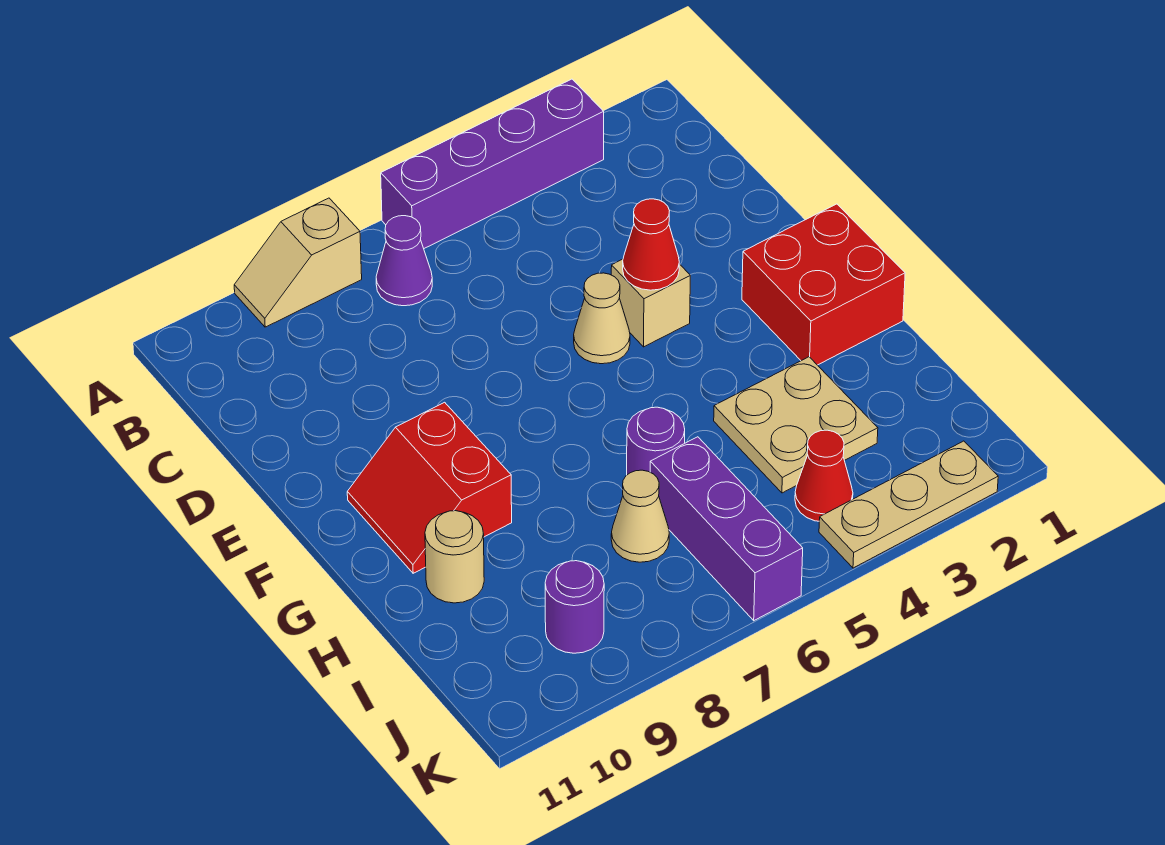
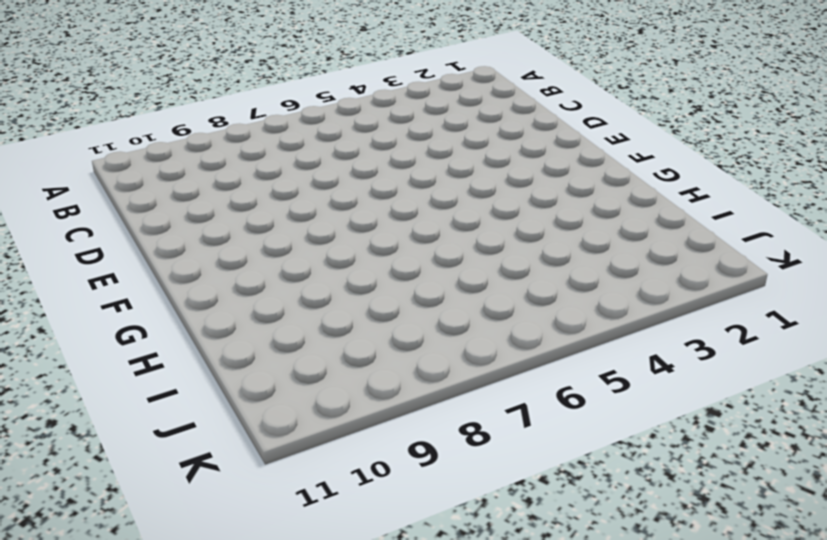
none -> purple brick A3:A6 level 1
none -> tan slope A8:A9 level 1 top 8
none -> purple cone B7 level 1

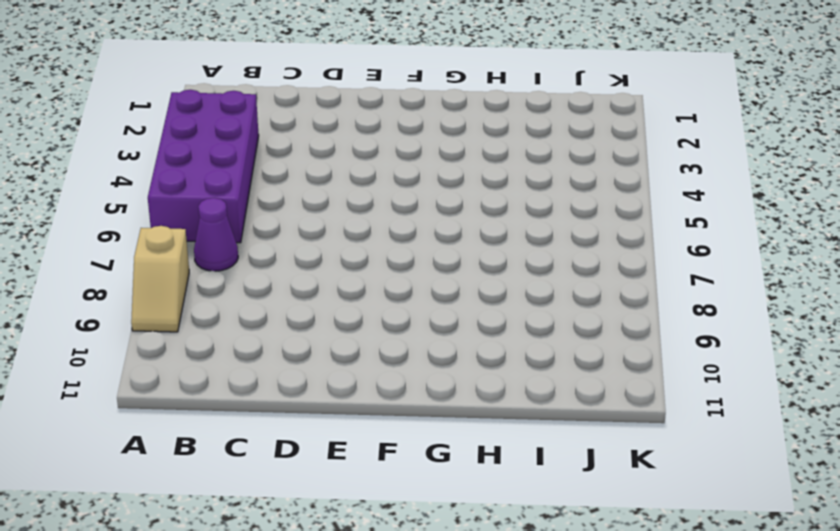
purple brick A3:B6 level 1 -> purple brick A3:A6 level 1
none -> tan brick E4 level 1
none -> tan cone E5 level 1
none -> red brick F1:G2 level 1

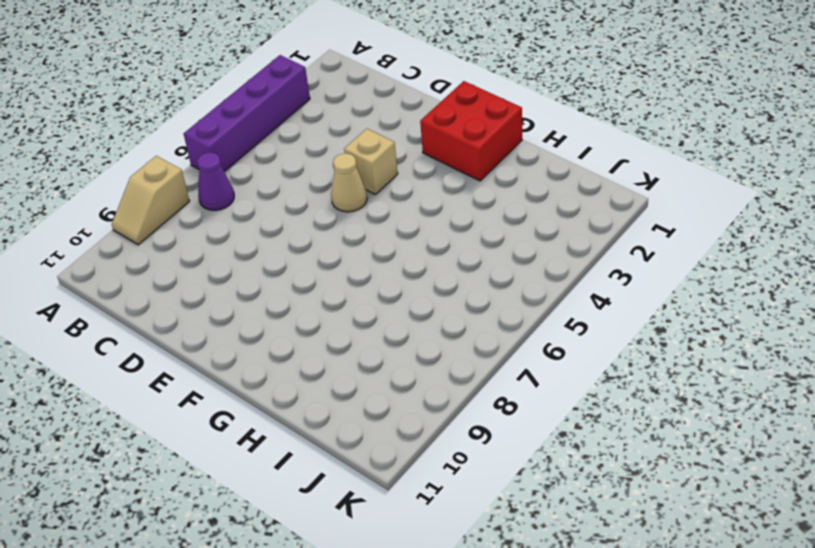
none -> red slope F9:G10 level 1 top 9
none -> tan plate H3:I4 level 1
none -> purple round brick H6 level 1

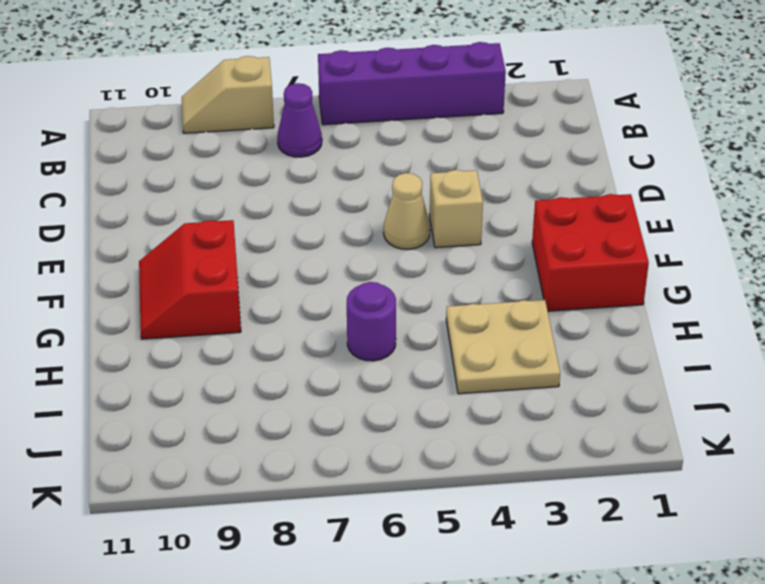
none -> tan round brick H10 level 1
none -> purple brick I6:K6 level 1
none -> tan cone I7 level 1

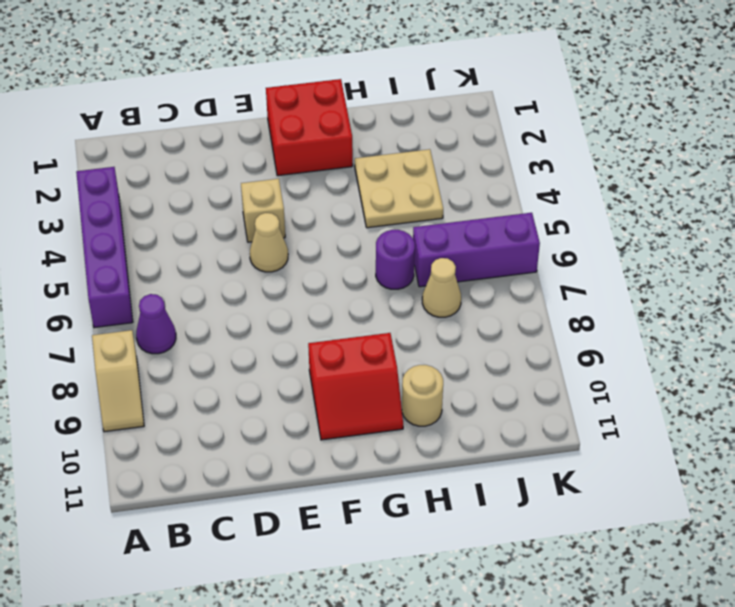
none -> red cone J4 level 1
none -> purple round brick J9 level 1
none -> tan plate K2:K4 level 1

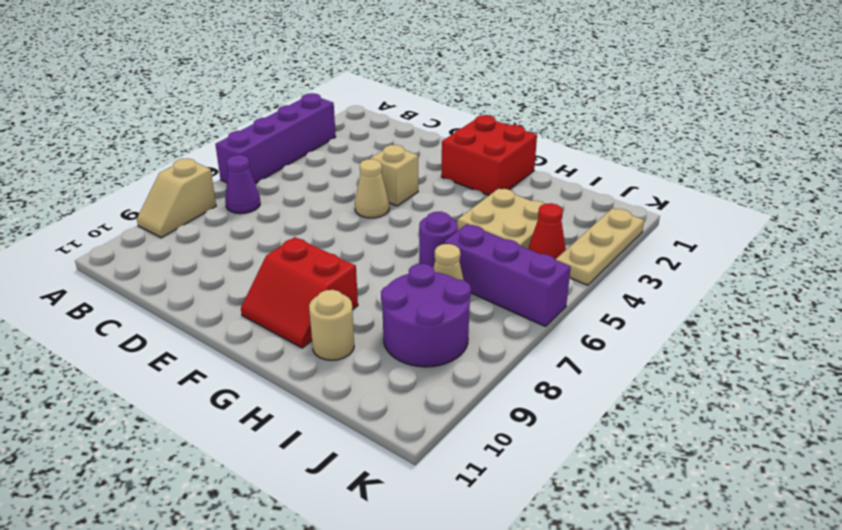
purple round brick I8:J9 level 1 -> purple round brick J9 level 1
none -> red cone E4 level 2

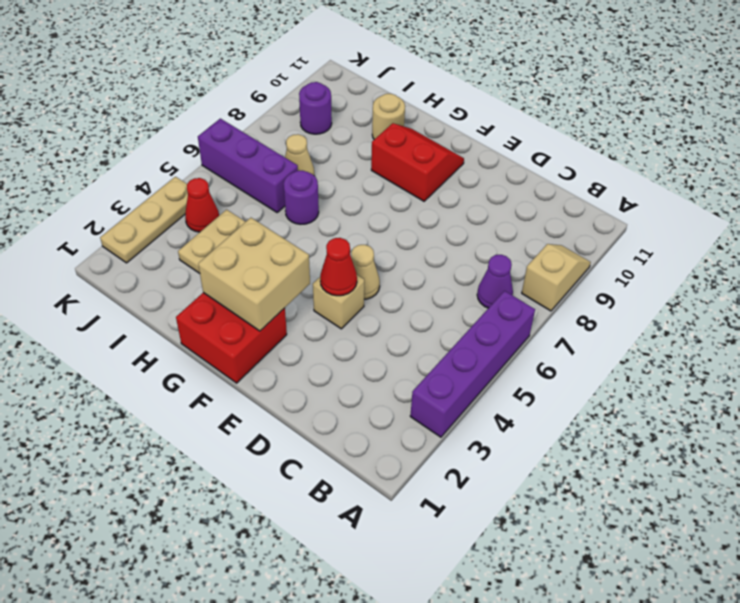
tan brick F2:G3 level 2 -> none

